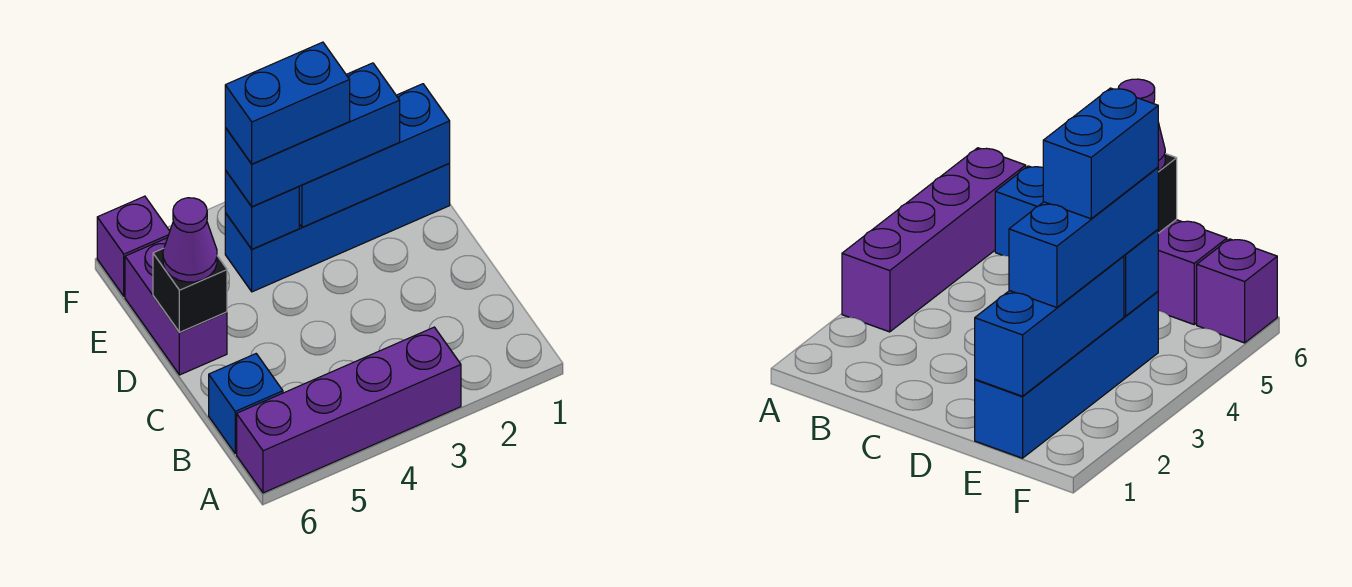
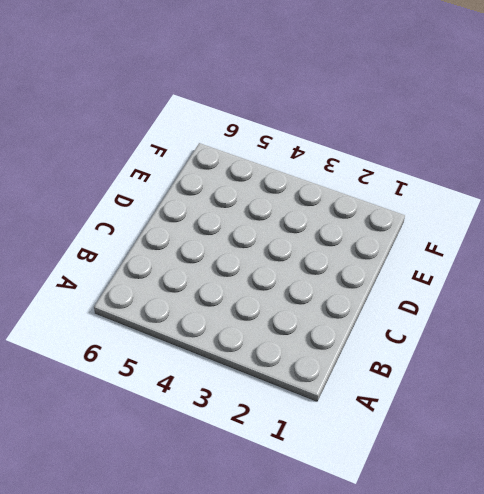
none -> purple brick A3:A6 level 1
none -> blue brick B6 level 1

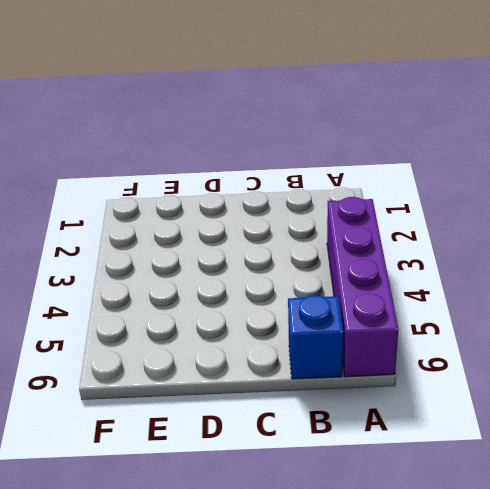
none -> purple brick D6:E6 level 1
none -> blue brick E1:E4 level 1

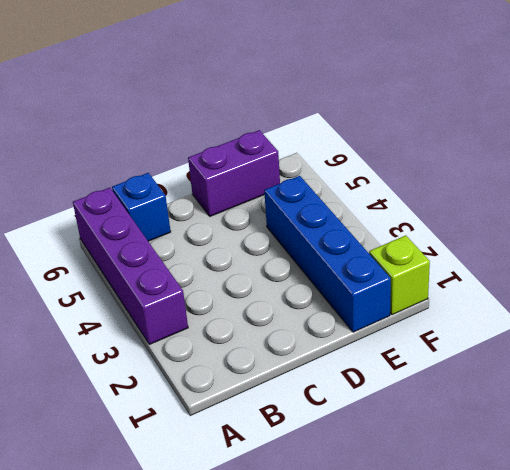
lime brick F1 level 1 -> none
none -> purple brick F6 level 1
none -> black brick D6 level 2

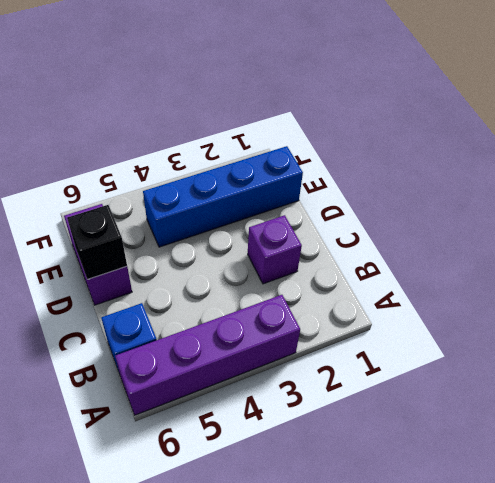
purple brick C2 level 1 -> purple brick F6 level 1
none -> blue brick E1:E3 level 2
none -> blue brick E4 level 2

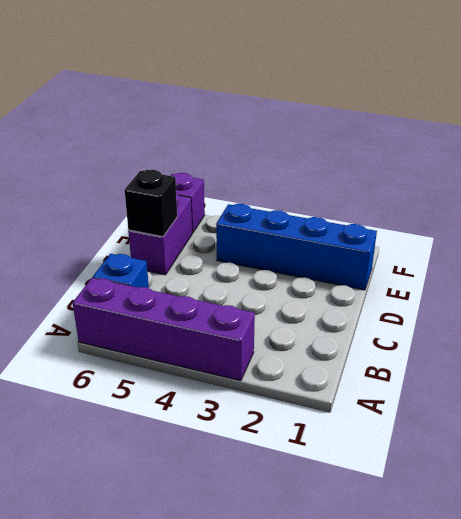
none -> blue brick E1:E3 level 2
none -> blue brick E4 level 2

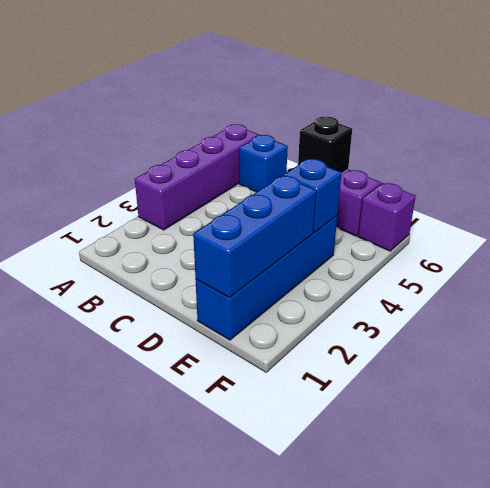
none -> purple cone D6 level 3
none -> blue brick E2:E4 level 3

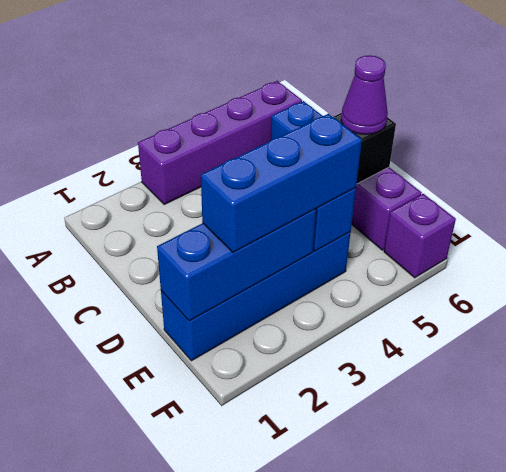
none -> blue brick E3:E4 level 4

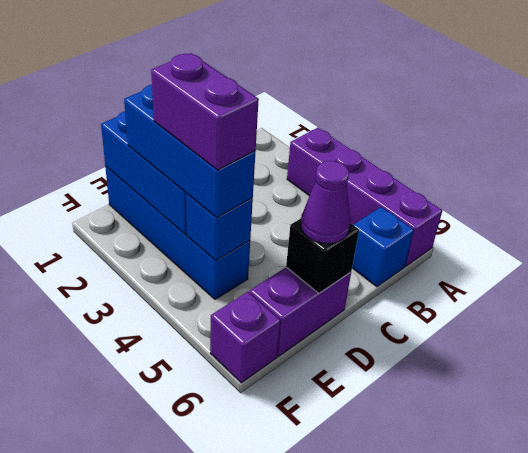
purple brick E3:E4 level 4 -> blue brick E3:E4 level 4

